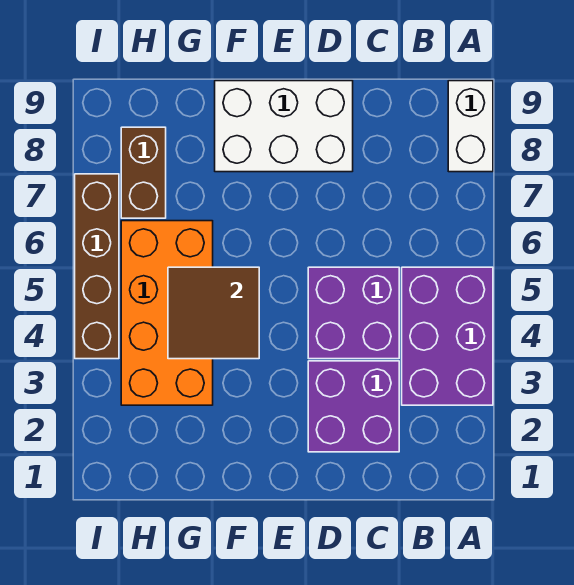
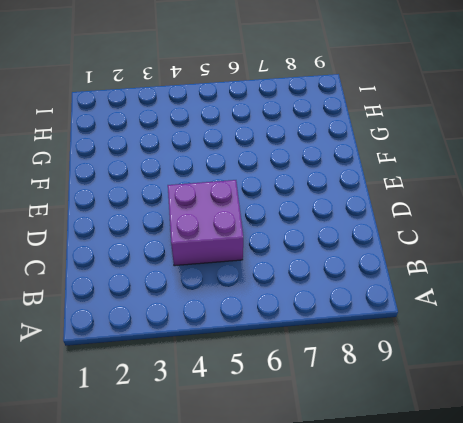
none -> purple brick A3:B5 level 1
none -> white brick A8:A9 level 1

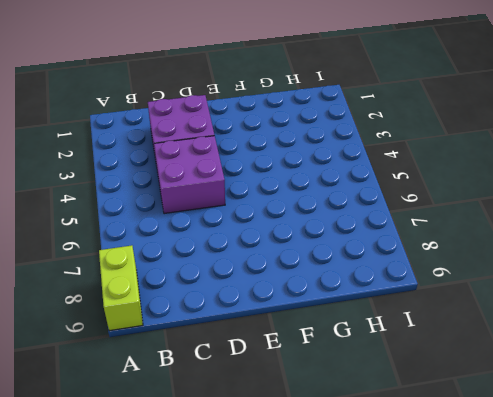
lime brick A8:A9 level 1 -> white brick A8:A9 level 1
none -> purple brick A3:B5 level 1
none -> white brick D8:F9 level 1

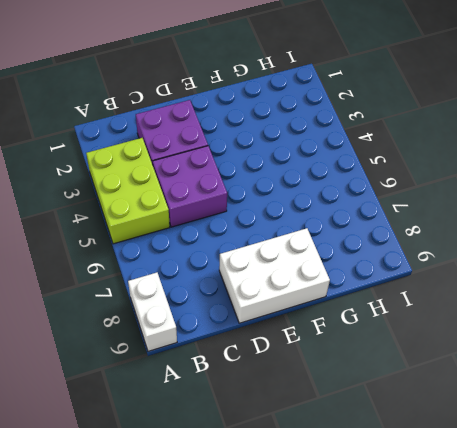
lime brick A3:B5 level 1 -> purple brick A3:B5 level 1
none -> orange brick G3:H6 level 1
none -> brown brick H7:H8 level 1

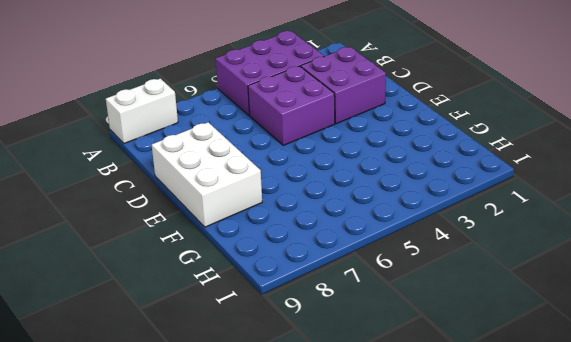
none -> orange brick G3:H6 level 1
none -> brown brick H7:H8 level 1

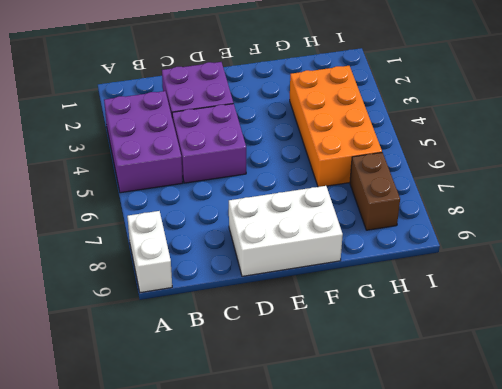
none -> brown brick I4:I7 level 1
none -> brown tile F4:G5 level 2

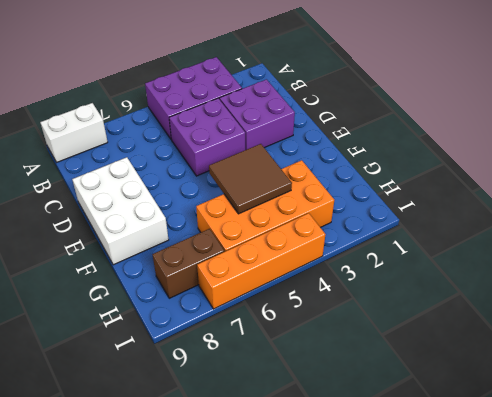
orange brick I4:I7 level 1 -> brown brick I4:I7 level 1

